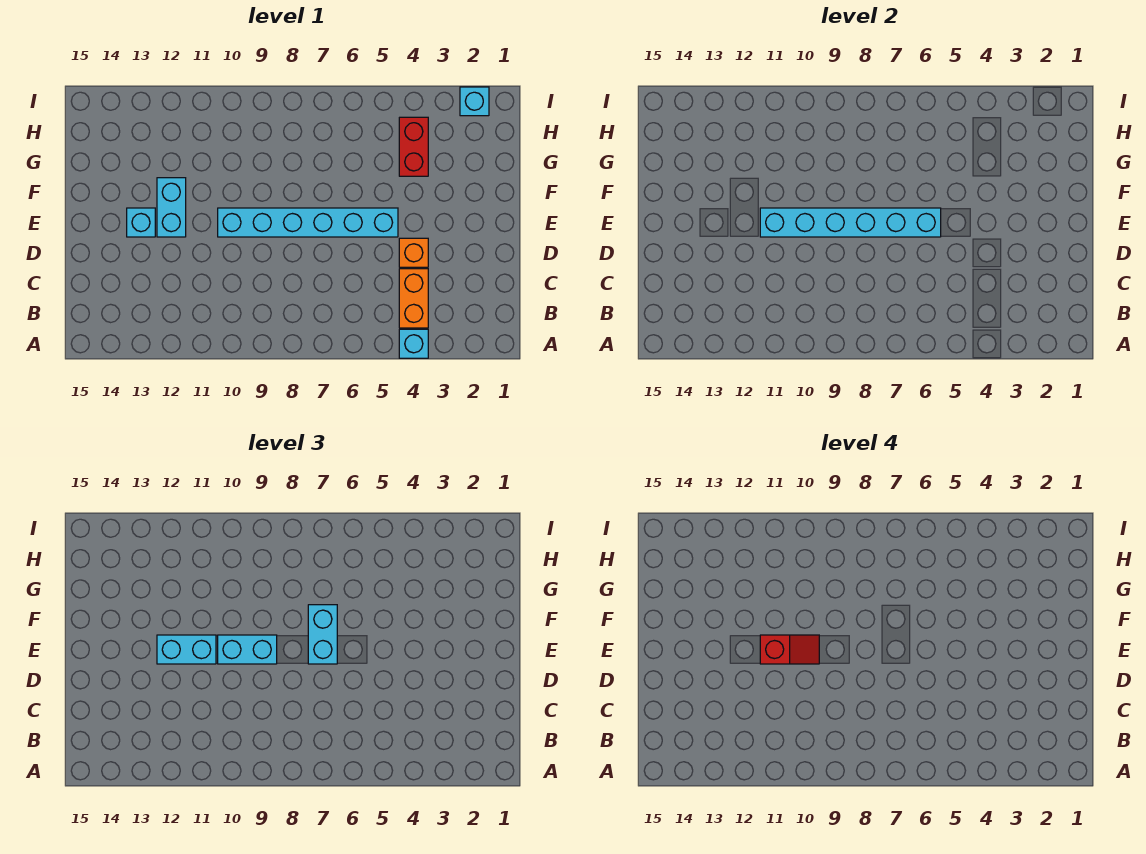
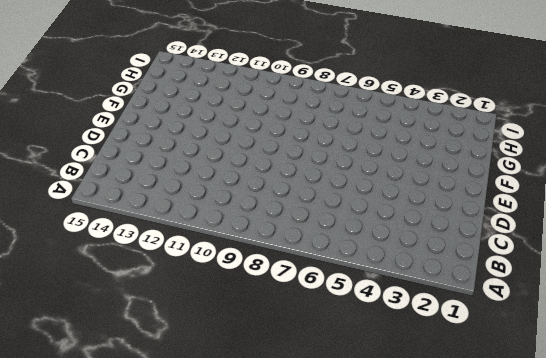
none -> cyan brick A4 level 1
none -> orange brick B4:C4 level 1
none -> orange brick D4 level 1

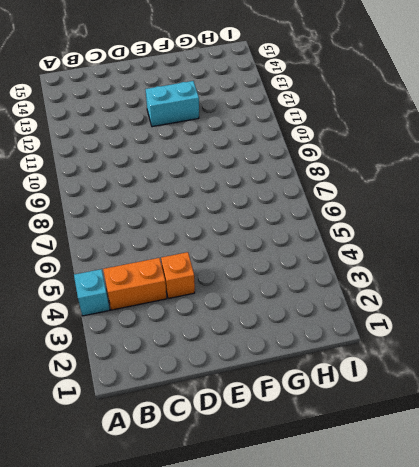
none -> cyan brick E5:E10 level 1
none -> cyan brick E13 level 1
none -> red brick G4:H4 level 1

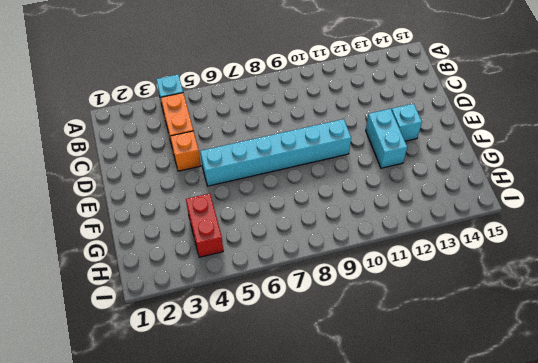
none -> cyan brick I2 level 1
none -> cyan brick E6:E11 level 2
none -> cyan brick E7:F7 level 3

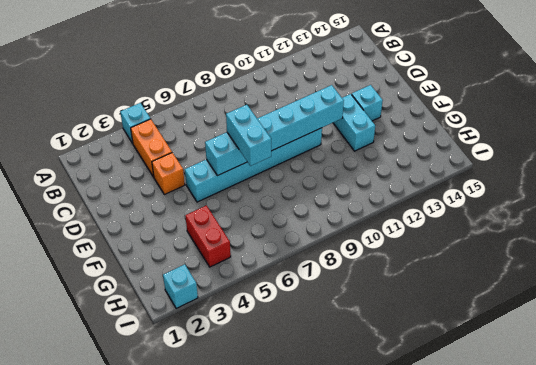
none -> cyan brick E9:E10 level 3
none -> cyan brick E11:E12 level 3
none -> red slope E10:E11 level 4 top 11

